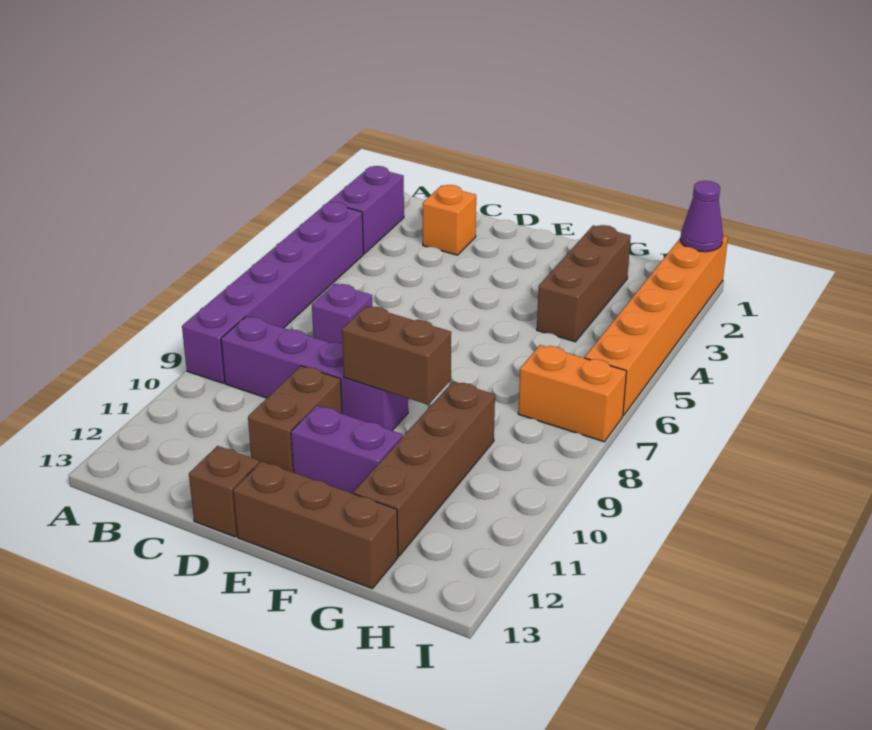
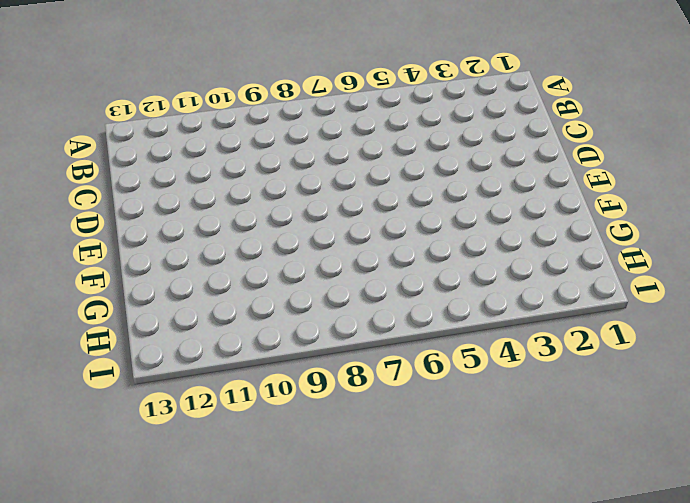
none -> purple brick A2:A3 level 1
none -> purple brick A4:A9 level 1
none -> purple brick B9:E9 level 1

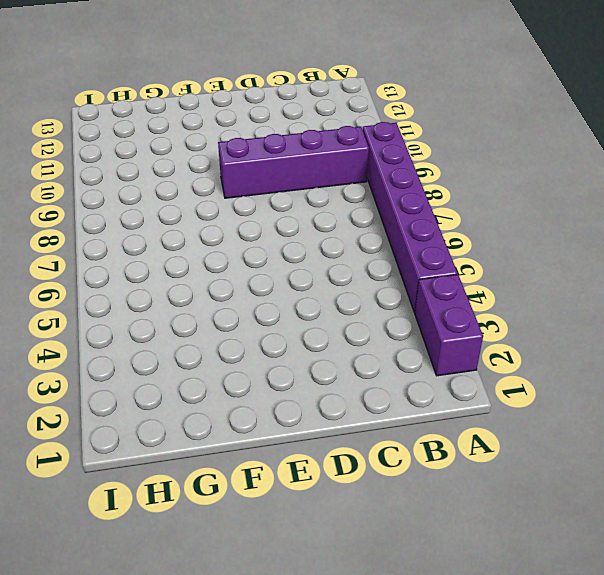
none -> orange brick C2 level 1
none -> purple brick C7 level 1
none -> brown brick D10:D11 level 1

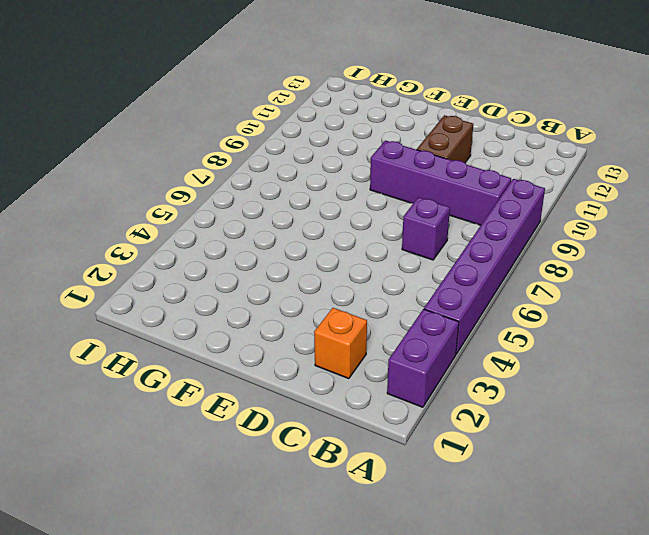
none -> brown brick D13 level 1
none -> purple brick E11:F11 level 1
none -> brown brick E13:G13 level 1

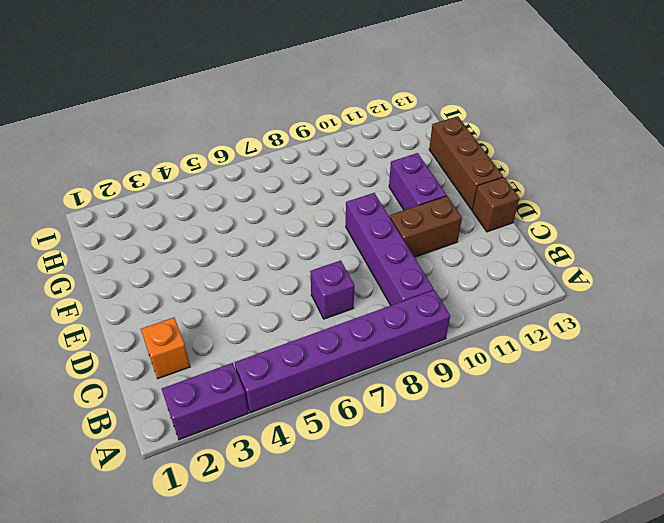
none -> brown brick G2:G4 level 1
none -> brown brick G9:G12 level 1
none -> orange brick H7:I7 level 1

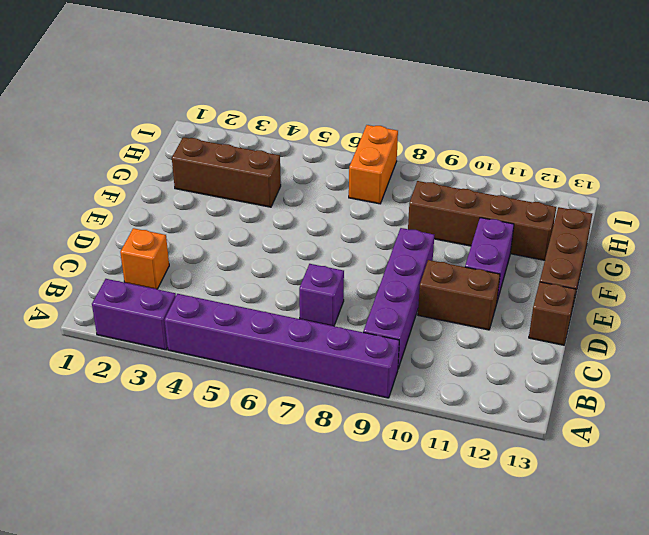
none -> orange brick I1:I6 level 1
none -> brown brick E9:F9 level 2
none -> purple cone I1 level 2

